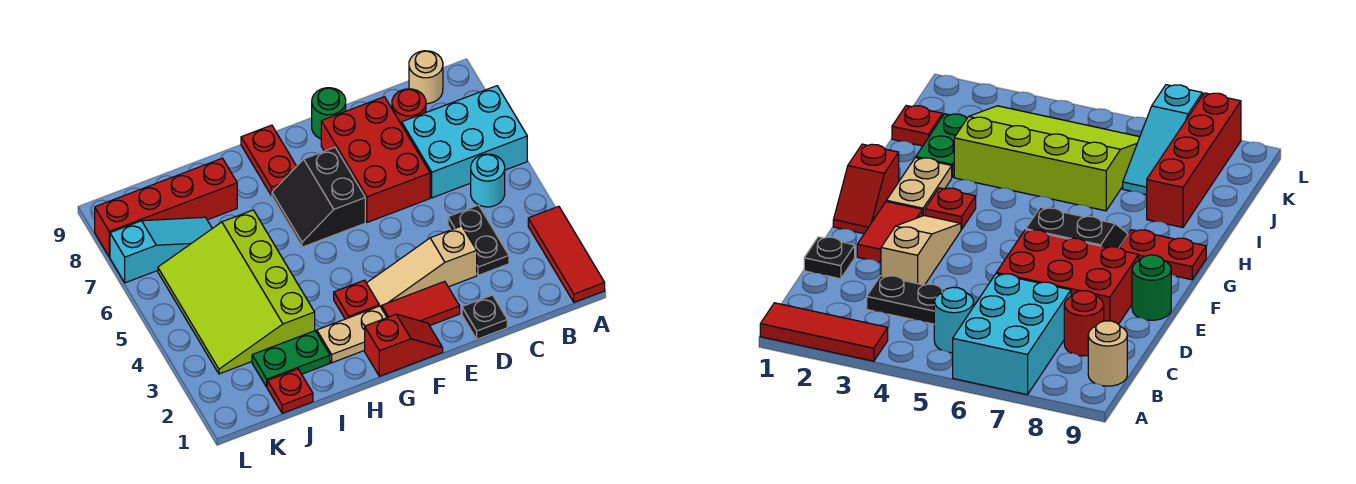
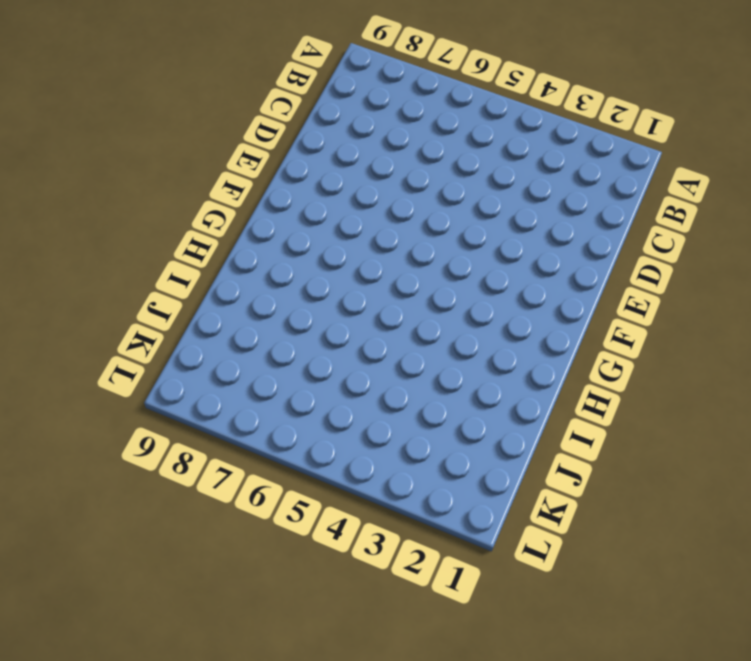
none -> red tile A1:A3 level 1
none -> cyan brick A6:C7 level 1
none -> cyan round brick B5 level 1

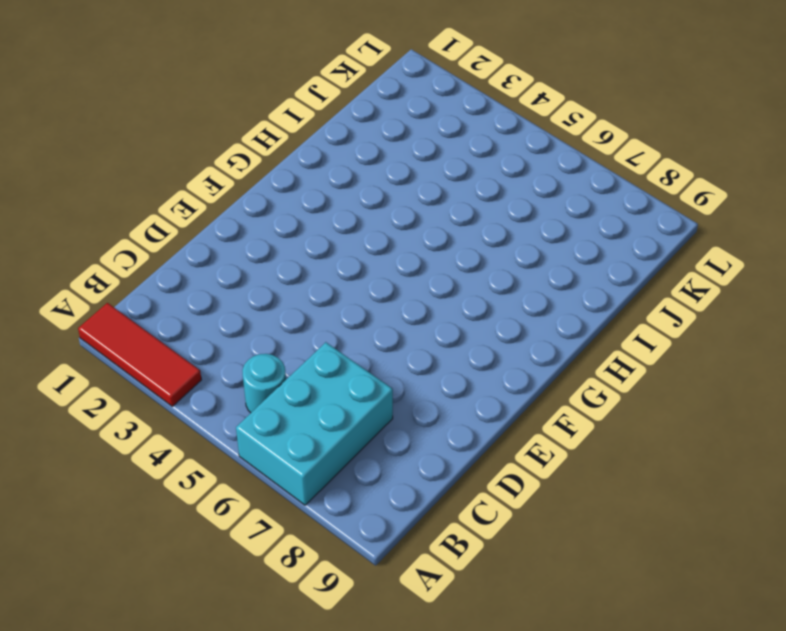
none -> tan round brick B9 level 1
none -> black plate C3:C4 level 1
none -> red round brick C8 level 1

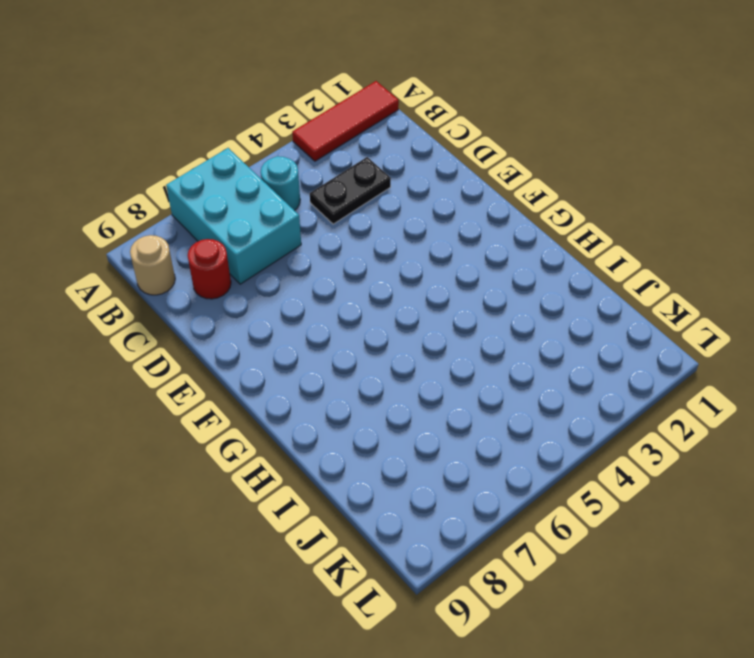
none -> black plate D1 level 1
none -> tan slope D3:F3 level 1 top D
none -> red brick D6:E8 level 1

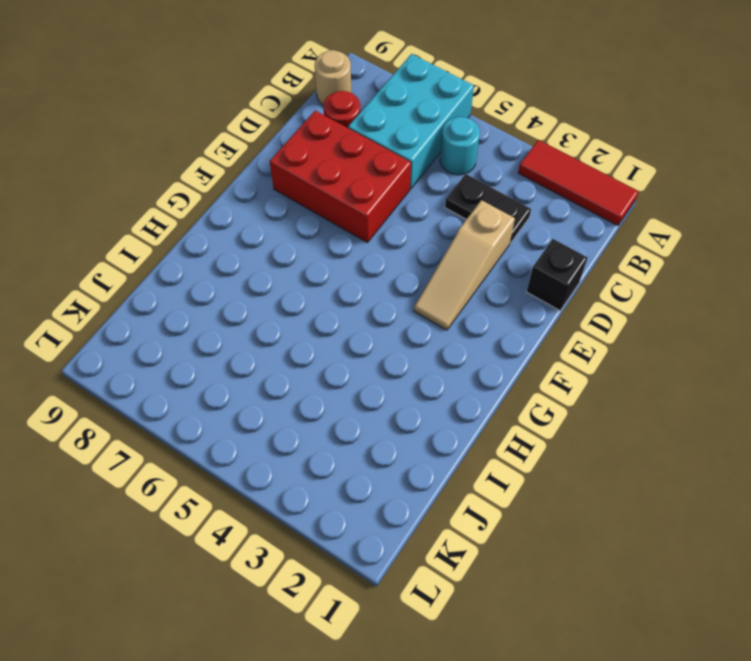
black brick D1 level 1 -> black plate D1 level 1
none -> red tile E2:F2 level 1
none -> green round brick E9 level 1
none -> red slope F1:G1 level 1 top G

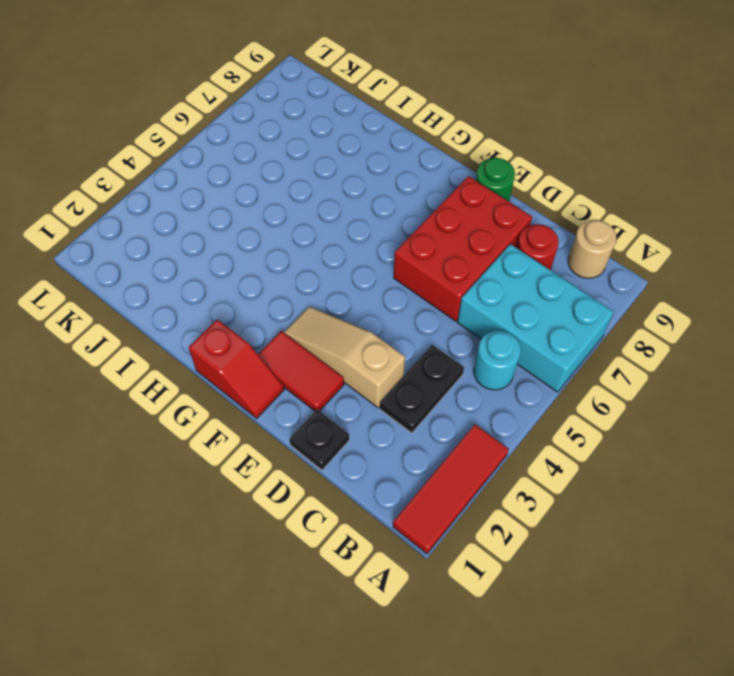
none -> black slope F6:G7 level 1 top F
none -> tan plate G2:H2 level 1
none -> red plate G3 level 1

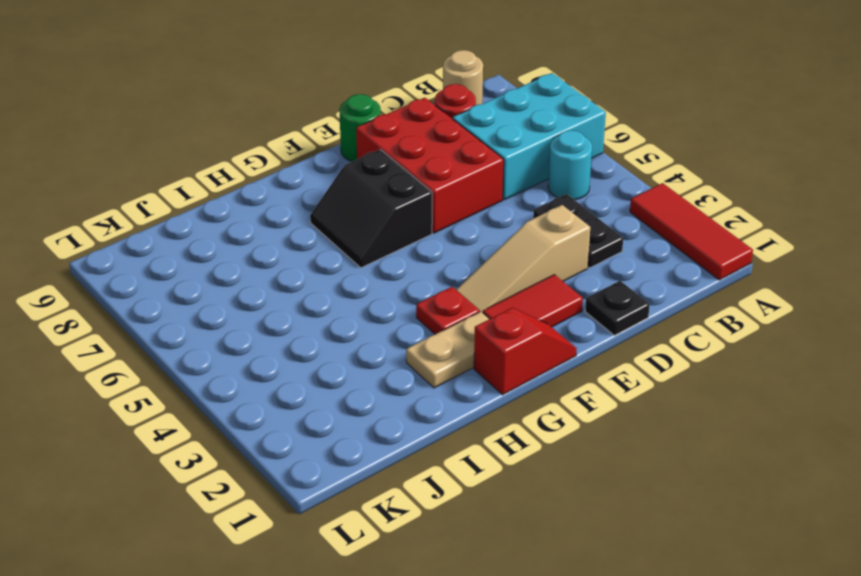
none -> red plate G8:G9 level 1
none -> green plate I2:J2 level 1
none -> lime slope I3:K6 level 1 top I

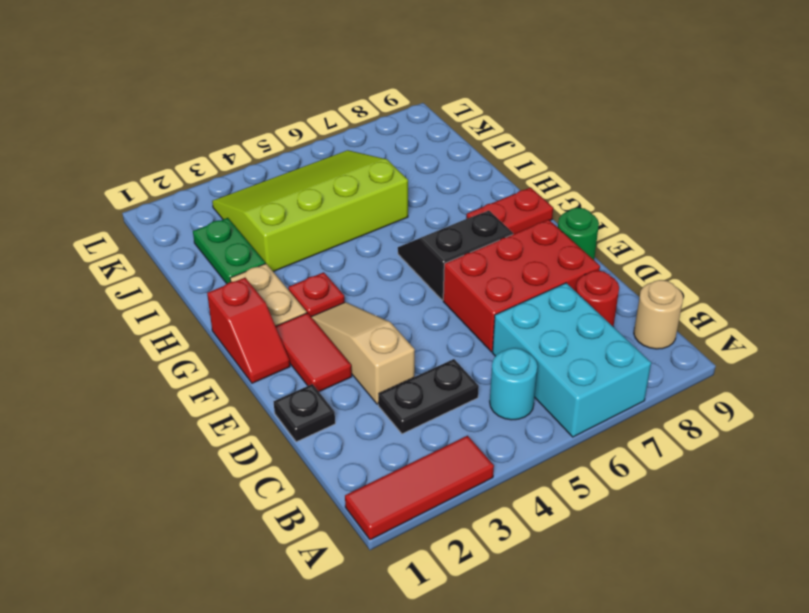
none -> red brick I8:L8 level 1
none -> red plate J1 level 1
none -> cyan slope J7:L7 level 1 top L

